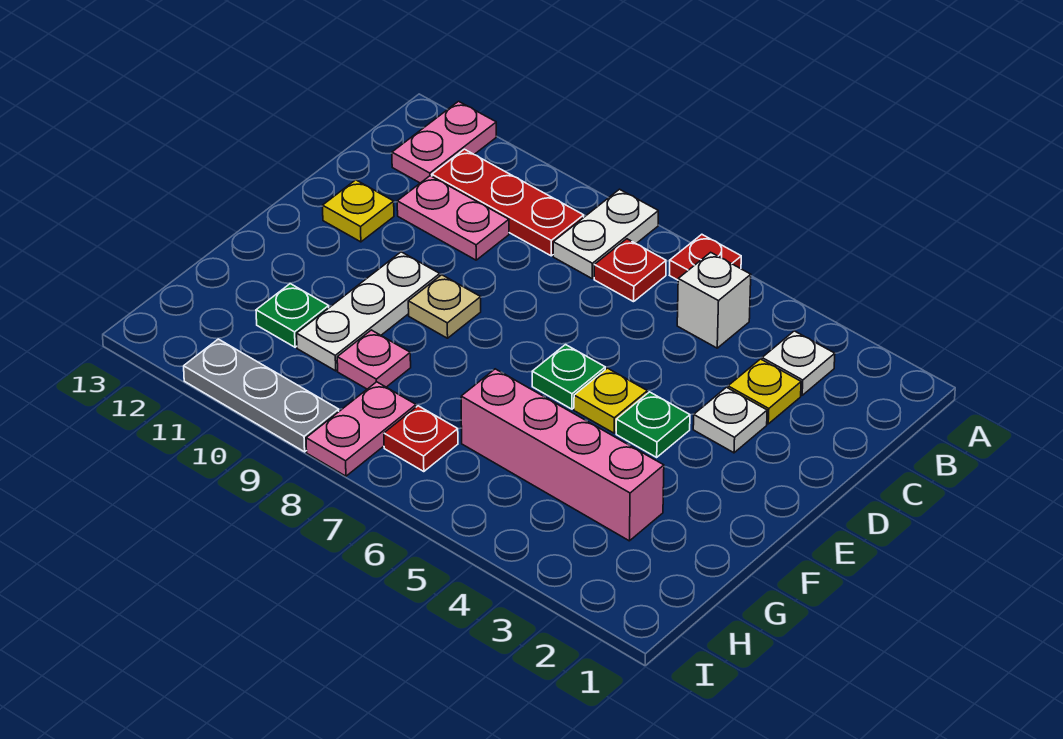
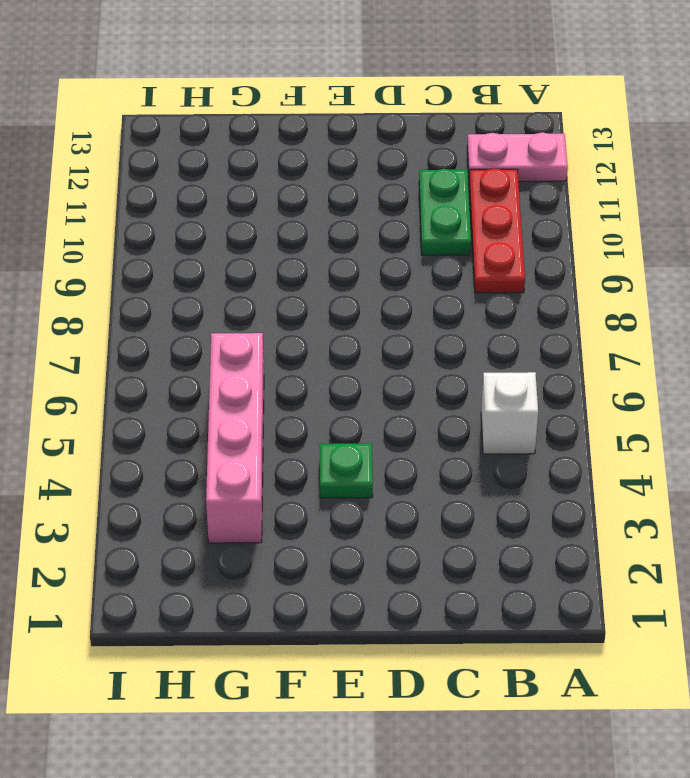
green plate C10:C11 level 1 -> pink plate C10:C11 level 1
none -> red plate A6 level 1
none -> white plate A8:B8 level 1
none -> white plate B3 level 1

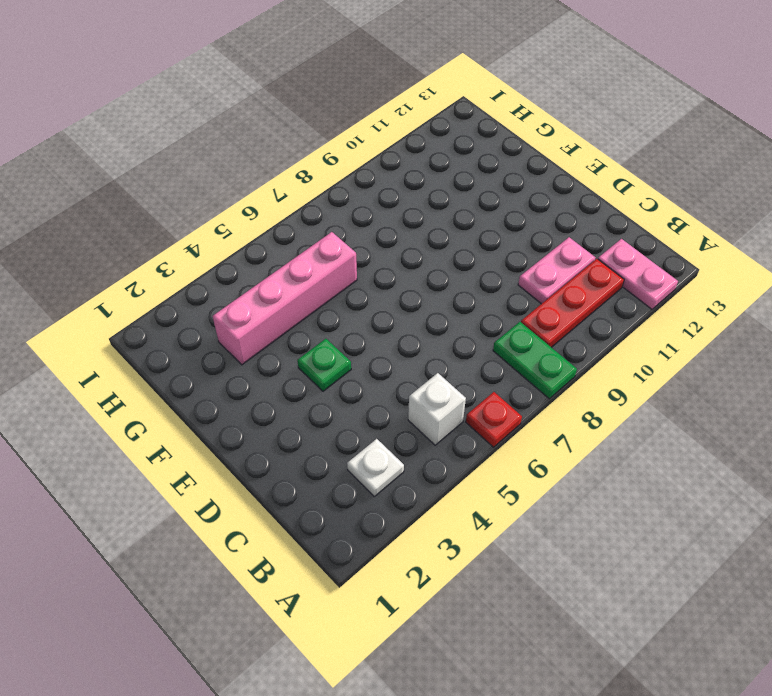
green plate A8:B8 level 1 -> white plate A8:B8 level 1
none -> red plate B7 level 1
none -> yellow plate C3 level 1
none -> white plate D3 level 1

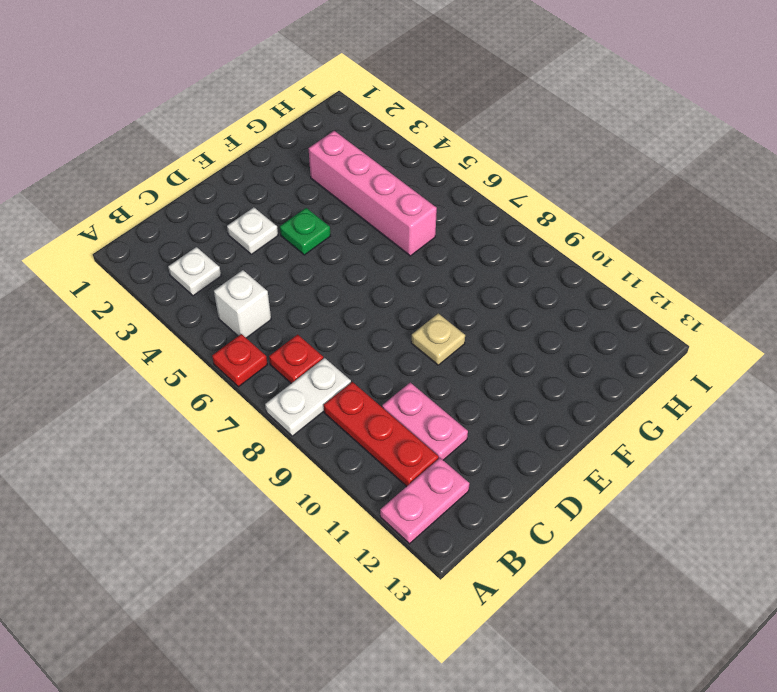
none -> yellow plate C3 level 1
none -> yellow plate D12 level 1
none -> yellow plate E5 level 1

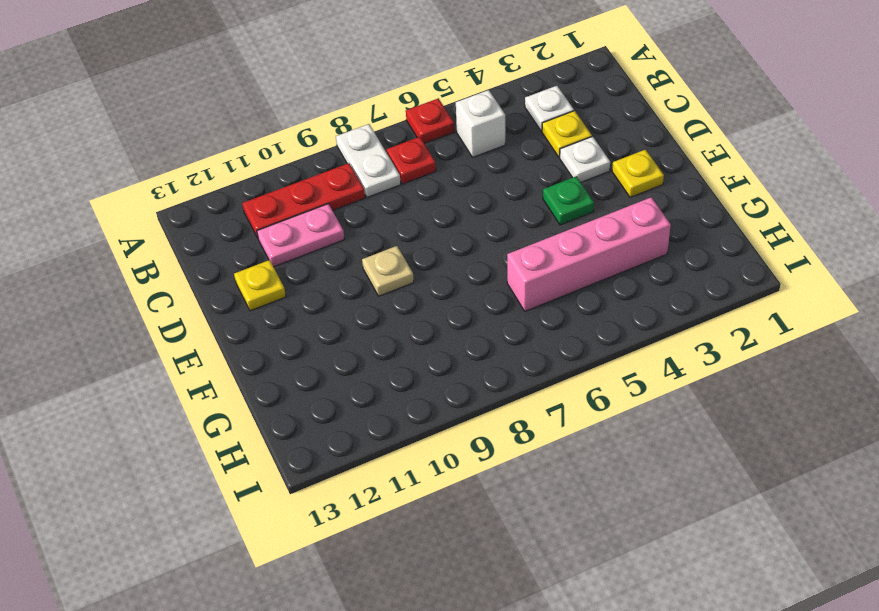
yellow plate E2 level 1 -> yellow plate E5 level 1
none -> pink plate A12:B12 level 1
none -> green plate E6 level 1
none -> white plate E10:G10 level 1

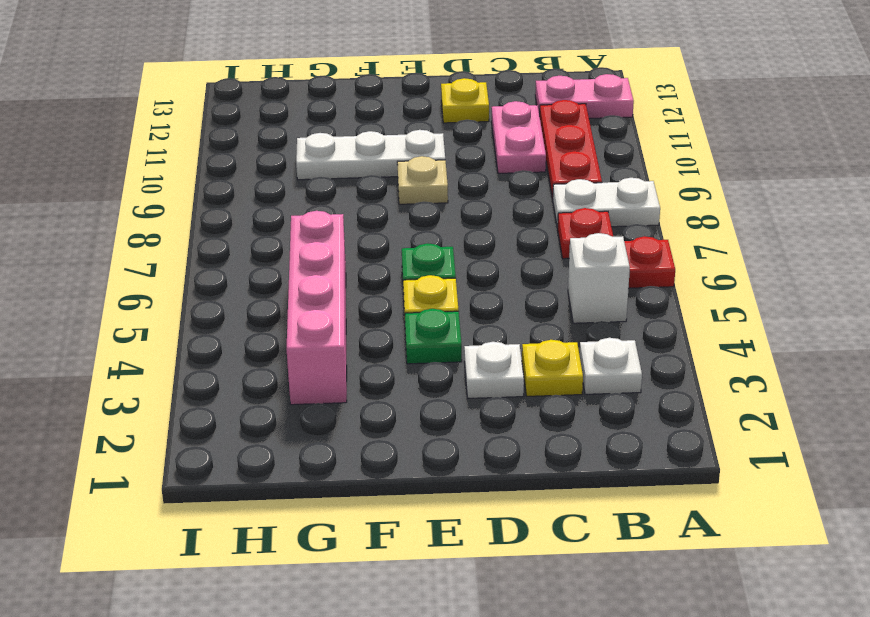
none -> pink plate G9 level 1
none -> green plate G11 level 1
none -> red plate H7 level 1

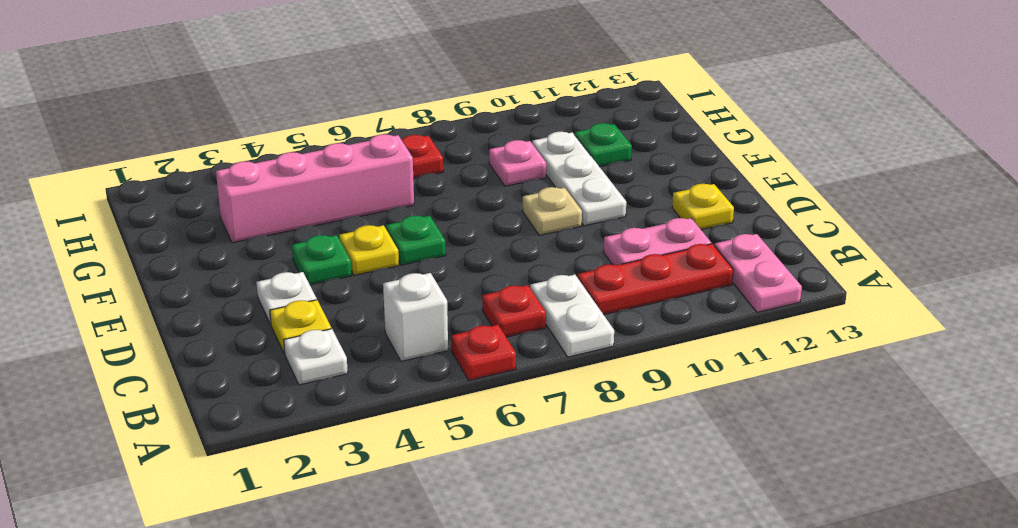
none -> pink plate H8:I8 level 1
none -> grey plate I9:I11 level 1

